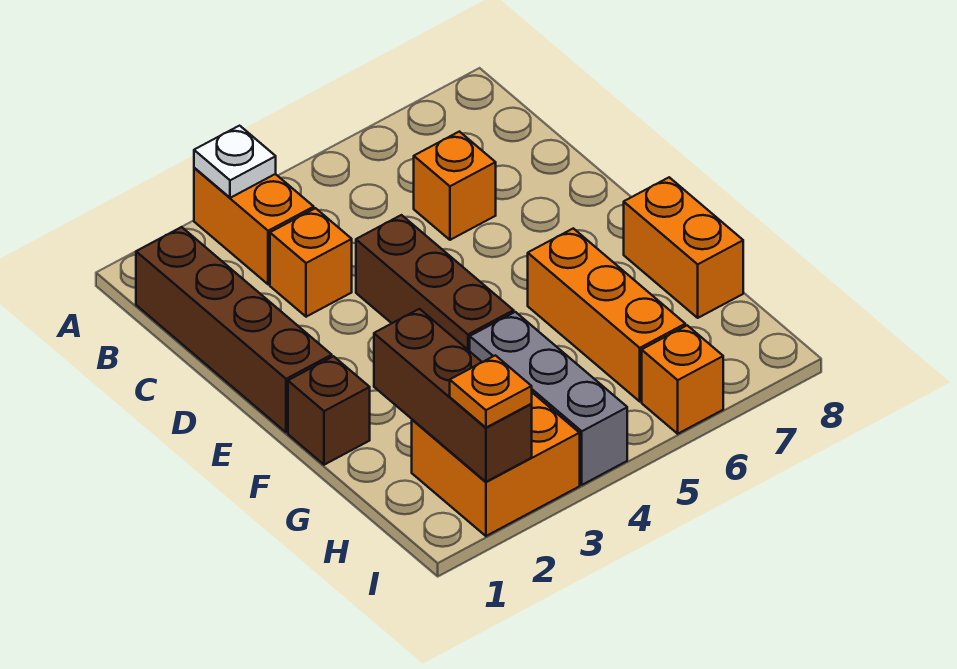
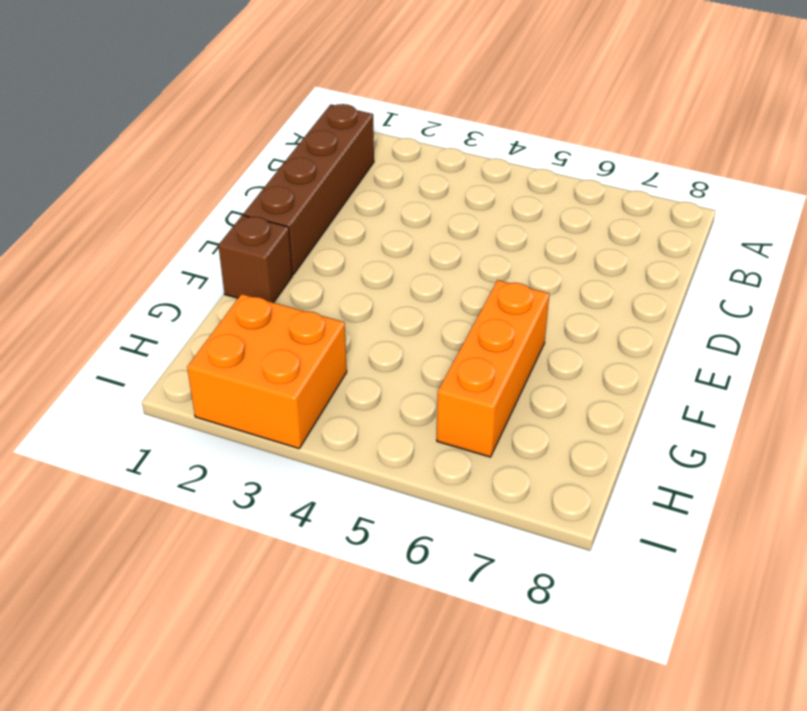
none -> orange brick A3:B3 level 1
none -> orange brick C3 level 1
none -> orange brick C6 level 1

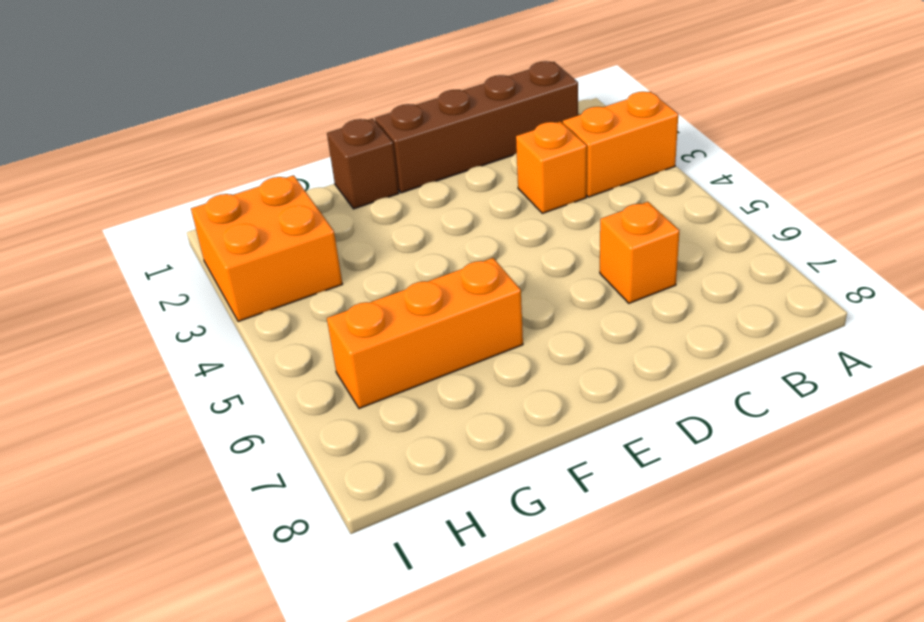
none -> brown brick D4:F4 level 1
none -> orange brick F8:G8 level 1
none -> grey brick G4:I4 level 1

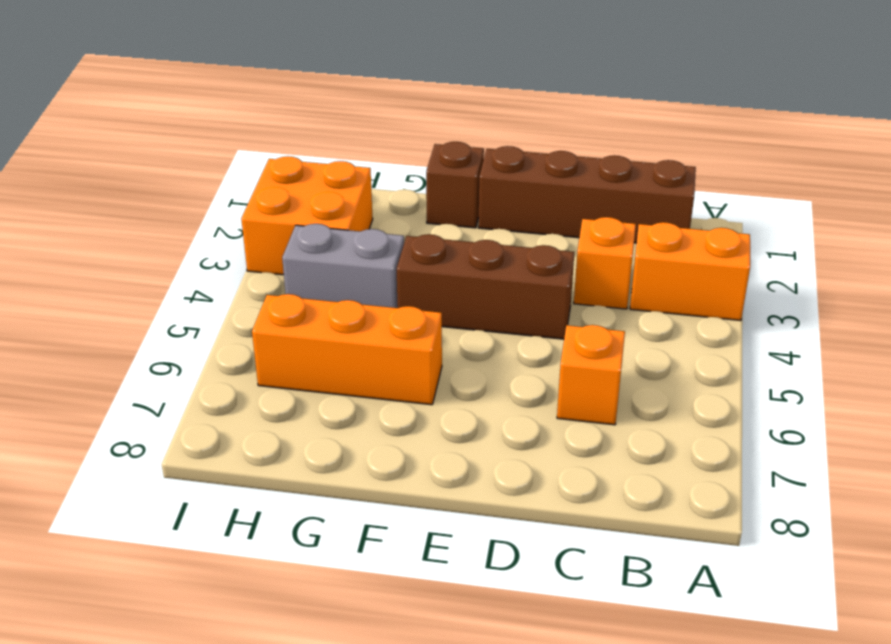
grey brick G4:H4 level 1 -> grey brick G4:I4 level 1
none -> orange brick F8:G8 level 1
none -> orange brick I6 level 1
none -> white plate A3 level 2

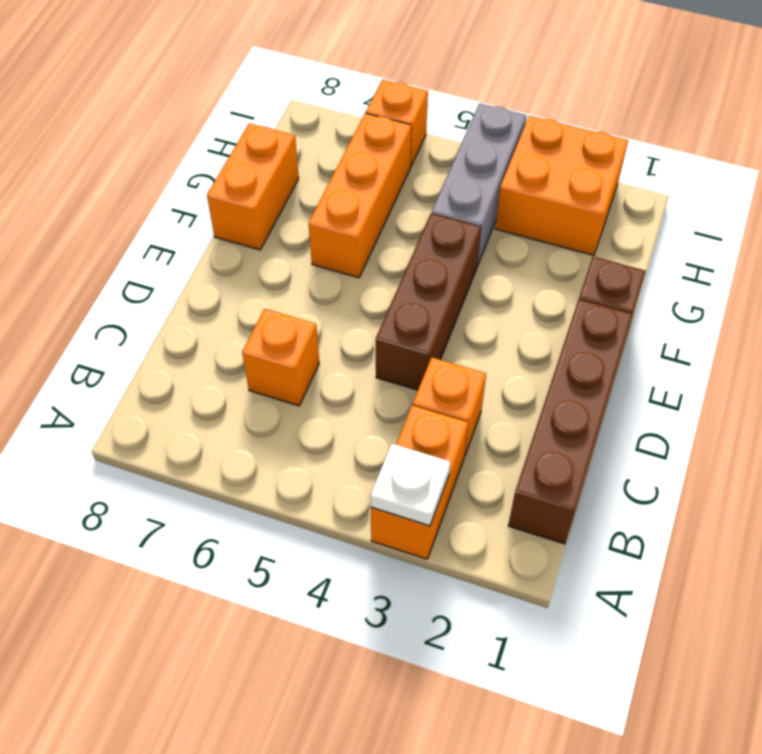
none -> brown brick G2:I2 level 2
none -> orange plate I2 level 3

